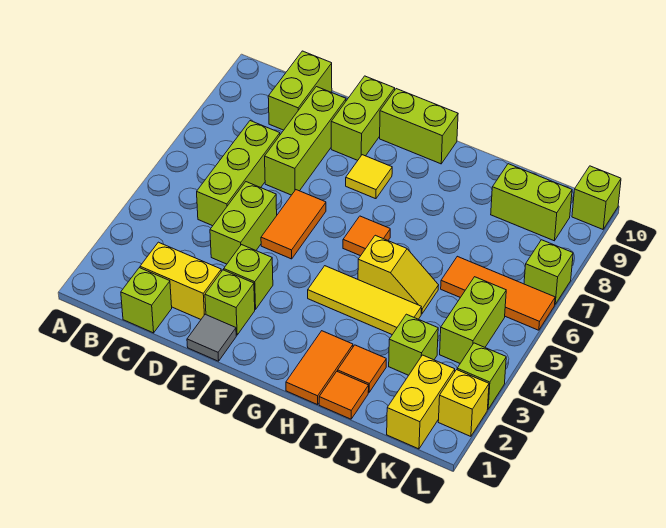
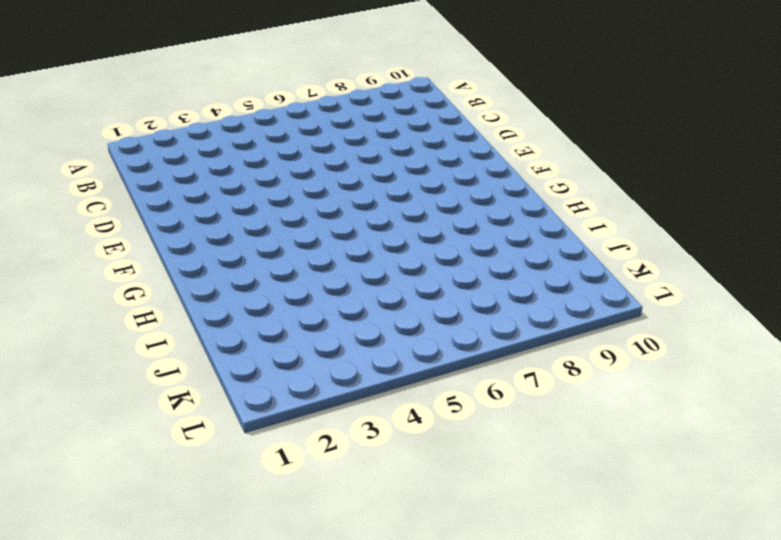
none -> lime brick C1 level 1
none -> yellow brick C2:D2 level 1
none -> lime brick C5:C7 level 1

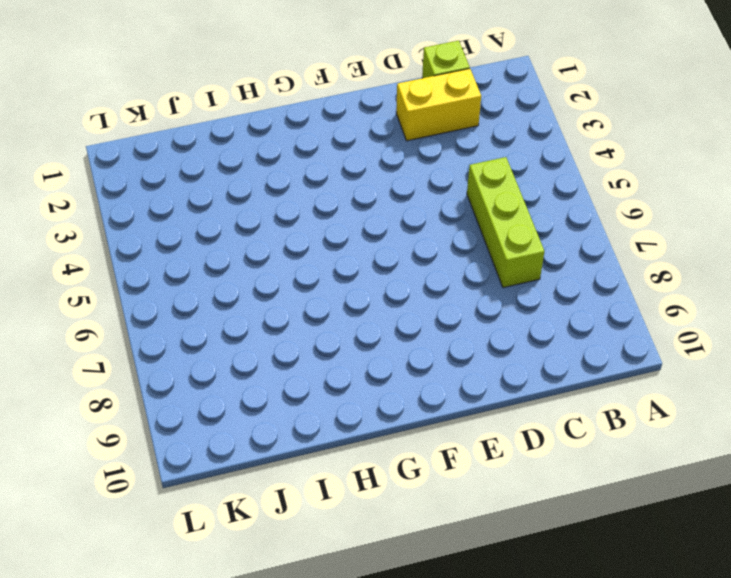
none -> lime brick C9:C10 level 1
none -> lime brick D4:D5 level 1
none -> lime brick D7:D9 level 1

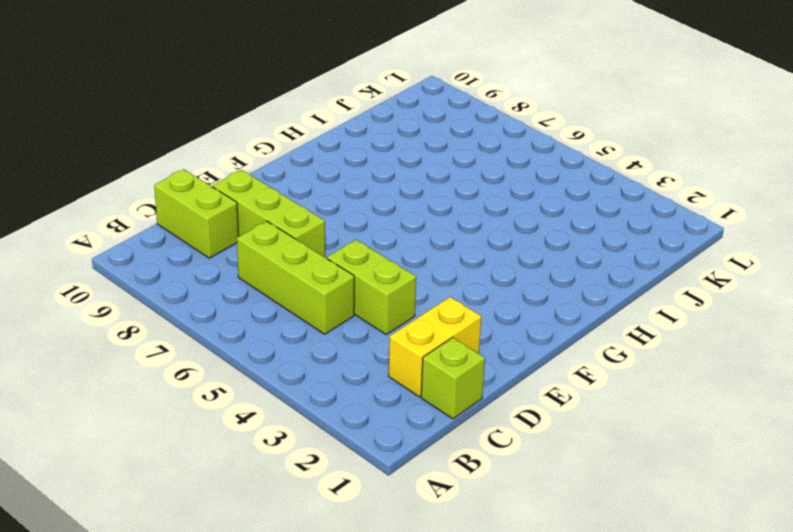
none -> grey tile E1 level 1
none -> lime brick E2 level 1
none -> lime brick E3 level 1

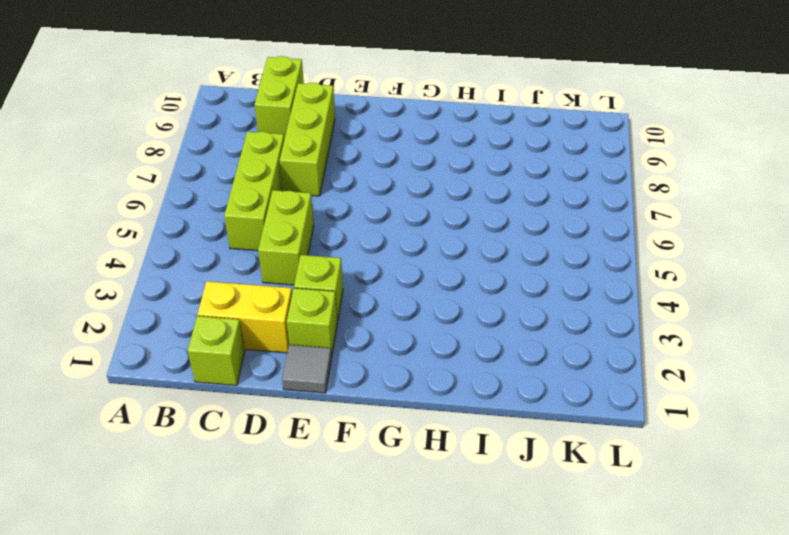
none -> orange tile E5:E6 level 1
none -> lime brick E9:E10 level 1
none -> yellow tile F8 level 1

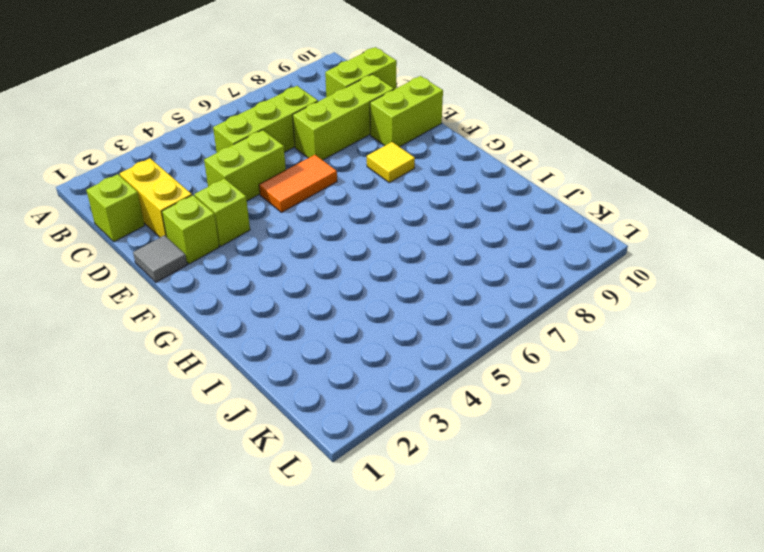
none -> lime brick F10:G10 level 1
none -> yellow tile G4:I4 level 1
none -> orange tile G6 level 1

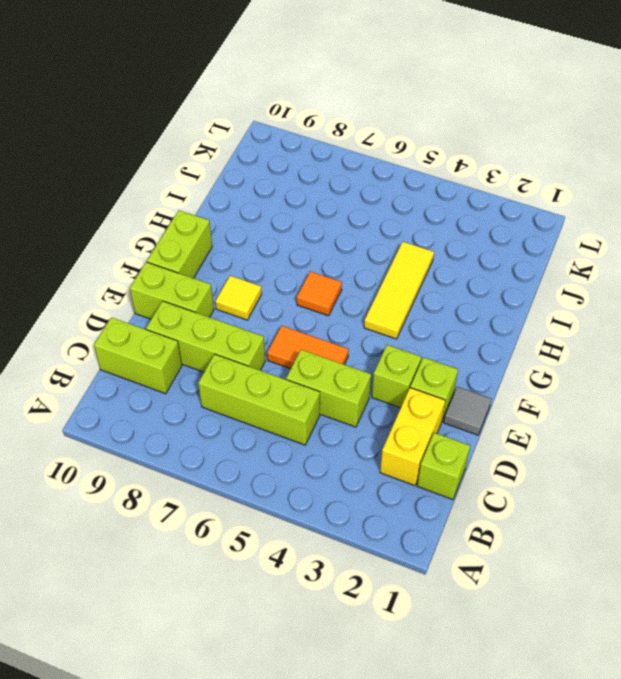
none -> orange tile H1:H2 level 1
none -> yellow slope H5:I5 level 1 top H
none -> orange tile I1 level 1

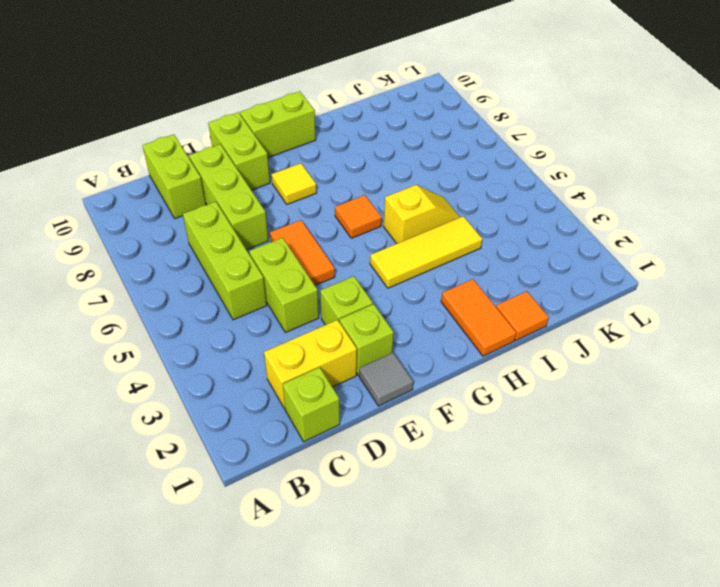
none -> orange tile I2 level 1
none -> lime brick J3 level 1
none -> orange tile J6:L6 level 1

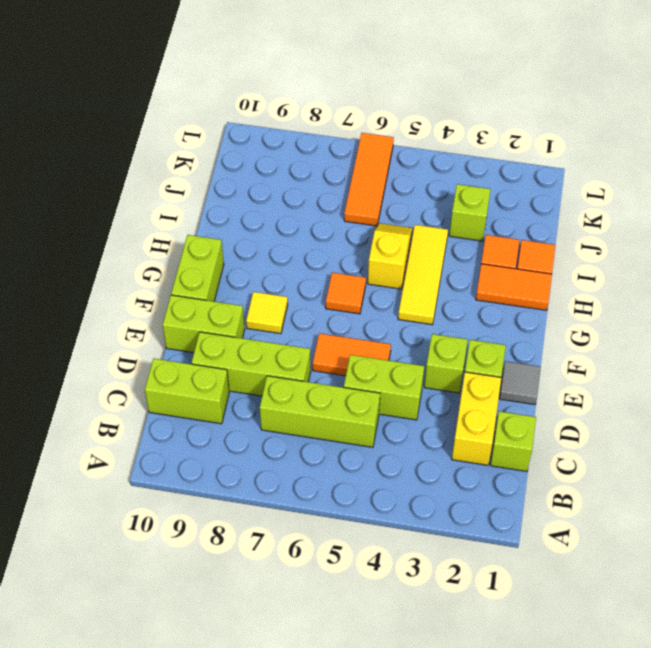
none -> lime brick J9:K9 level 1
none -> yellow brick K1:K2 level 1
none -> lime brick K4:K5 level 1

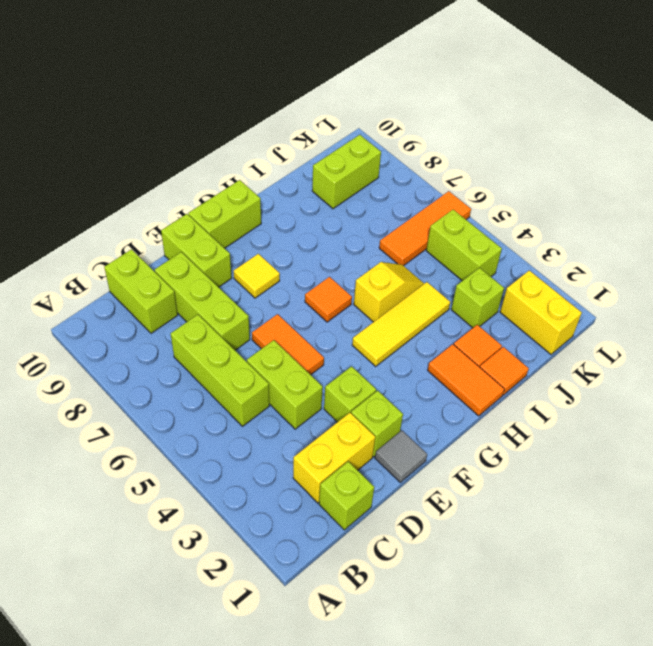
none -> yellow brick L2 level 1
none -> lime brick L3 level 1
none -> lime brick L7 level 1

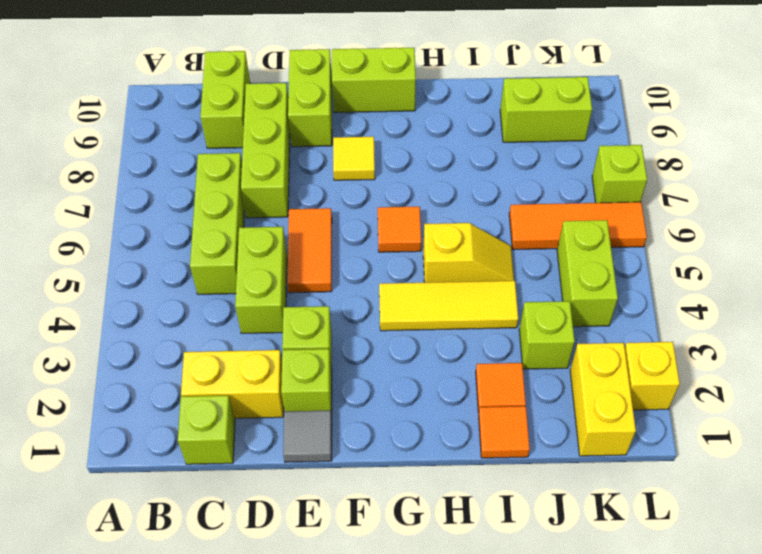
none -> orange tile H1:H2 level 1
none -> lime brick L3 level 1
none -> lime brick L10 level 1

